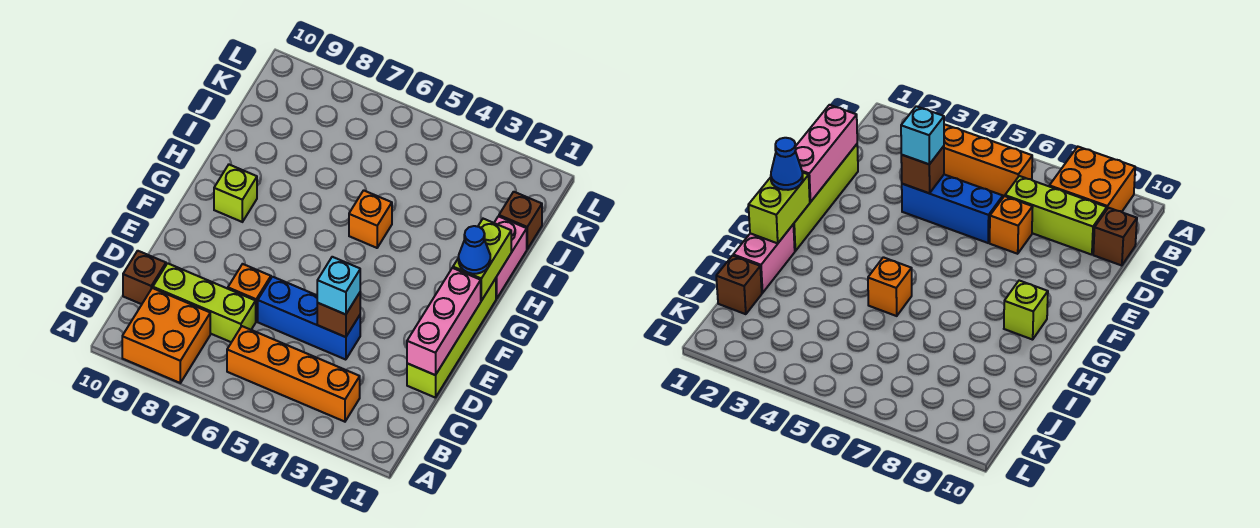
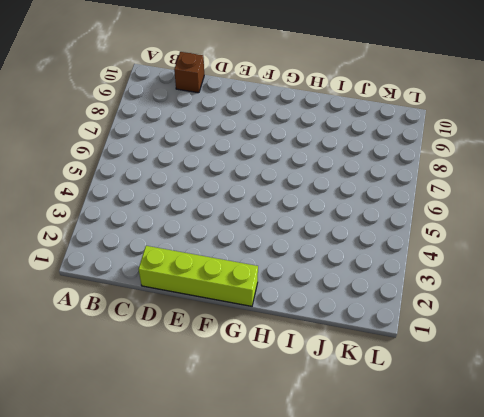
none -> orange brick A8:B9 level 1
none -> orange brick B3:B6 level 1
none -> lime brick C7:C9 level 1

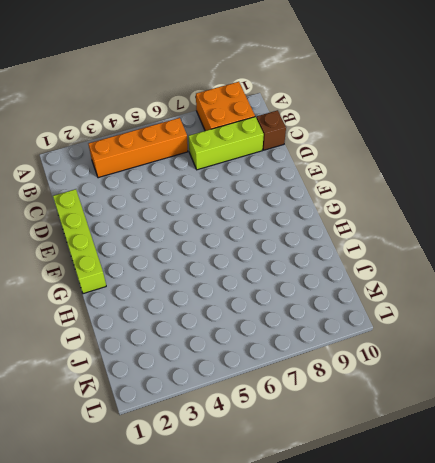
none -> blue brick D4:D6 level 1
none -> orange brick D7 level 1
none -> lime brick G9 level 1

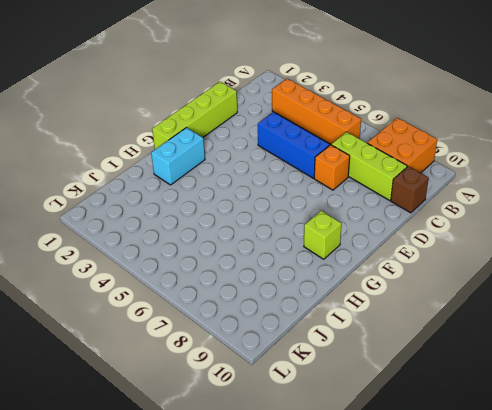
cyan brick G2:H2 level 1 -> none
none -> pink brick H1:I1 level 1
none -> orange brick H5 level 1
none -> brown brick J1 level 1

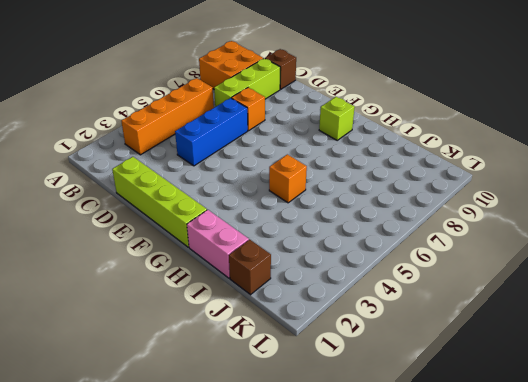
none -> pink brick D1:F1 level 2
none -> brown brick D4 level 2
none -> lime brick G1:H1 level 2

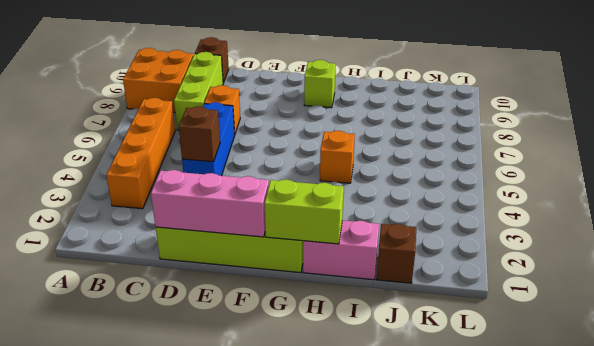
none -> cyan brick D4 level 3
none -> blue cone G1 level 3

